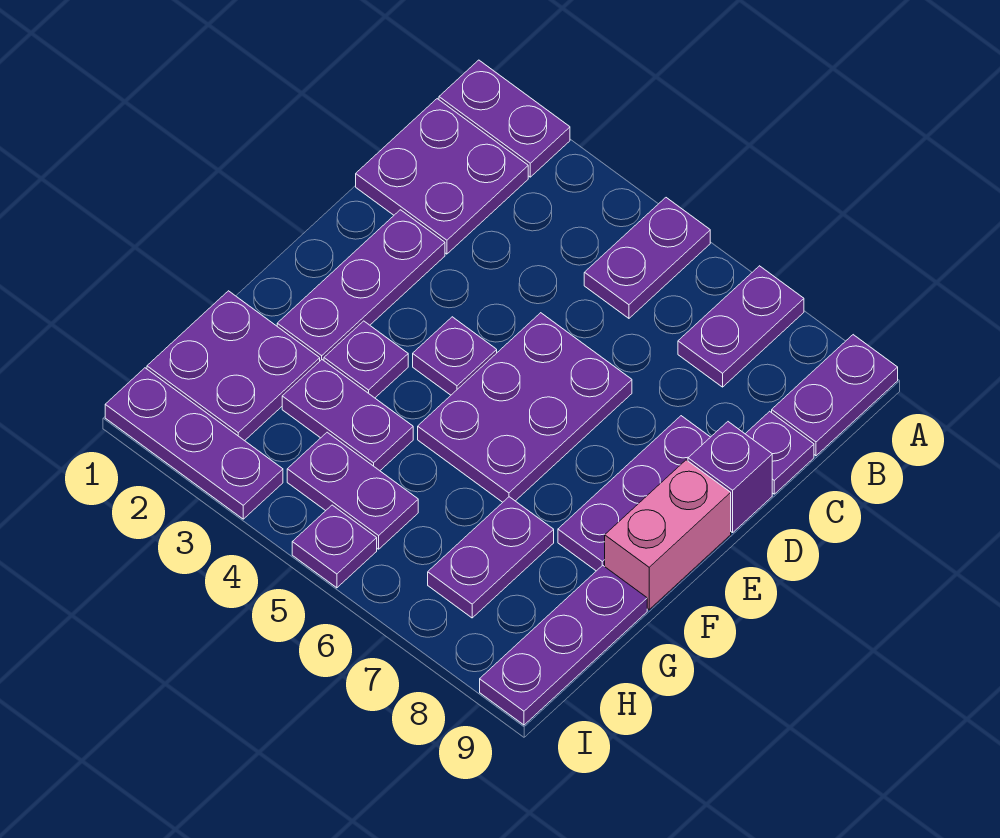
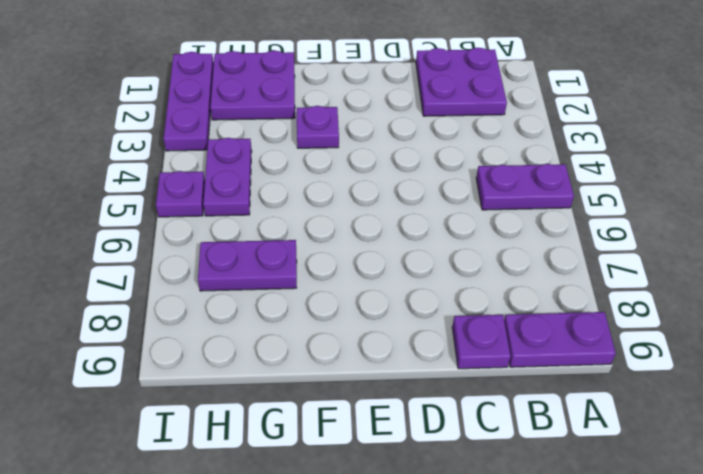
none -> purple plate A1:A2 level 1
none -> purple plate A7:B7 level 1
none -> purple plate D2:F2 level 1

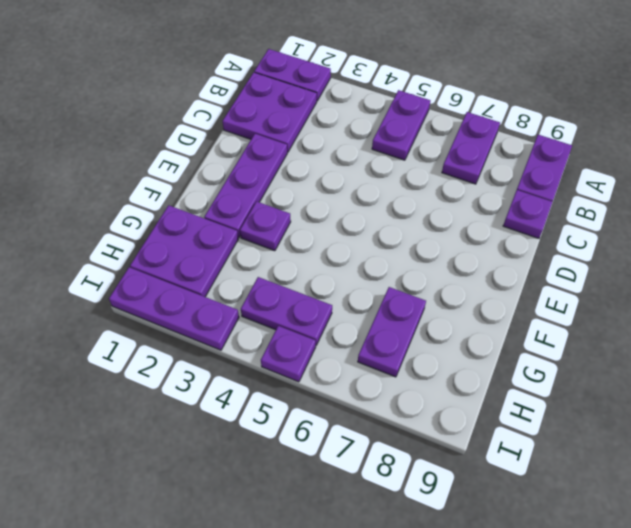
none -> purple plate D5:F6 level 1
none -> purple plate D8:F8 level 1
none -> purple brick D9 level 1

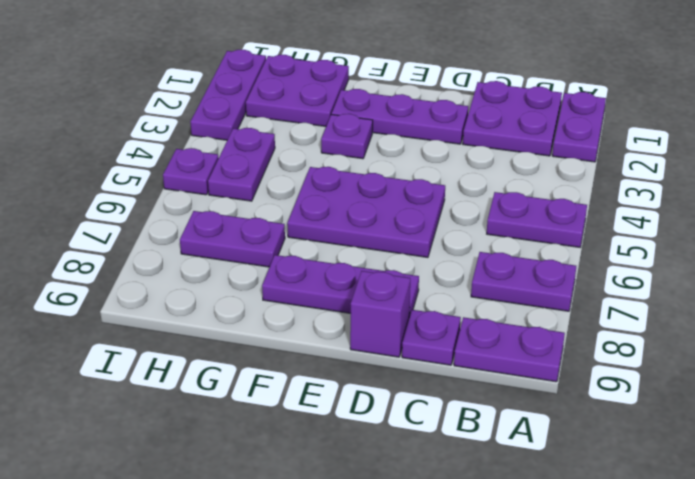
none -> purple plate E4 level 1
none -> pink brick E9:F9 level 1
none -> purple plate G3:G4 level 1

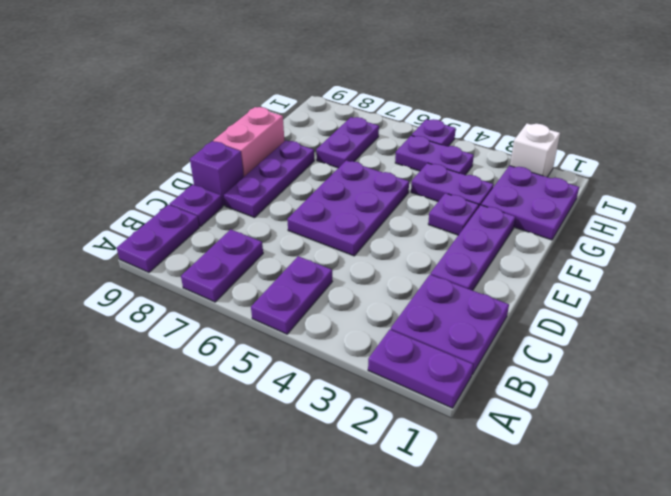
white brick I2 level 1 -> purple plate I1:I3 level 1
none -> purple plate E4 level 1
none -> purple plate G9:I9 level 1

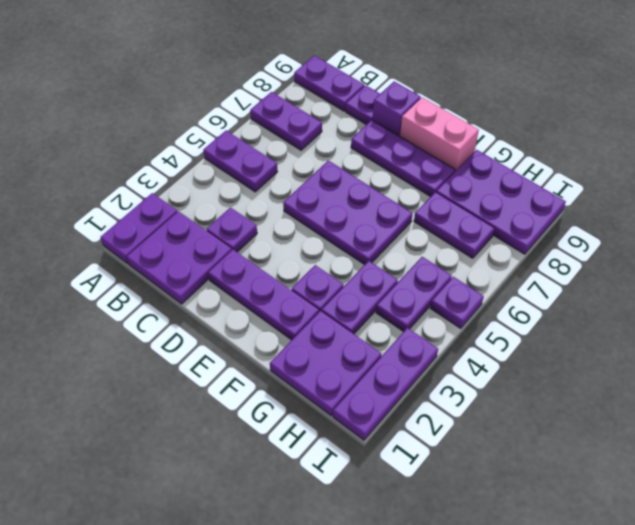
purple plate C3 level 1 -> purple plate E4 level 1
purple plate G8:I9 level 1 -> purple plate G9:I9 level 1

